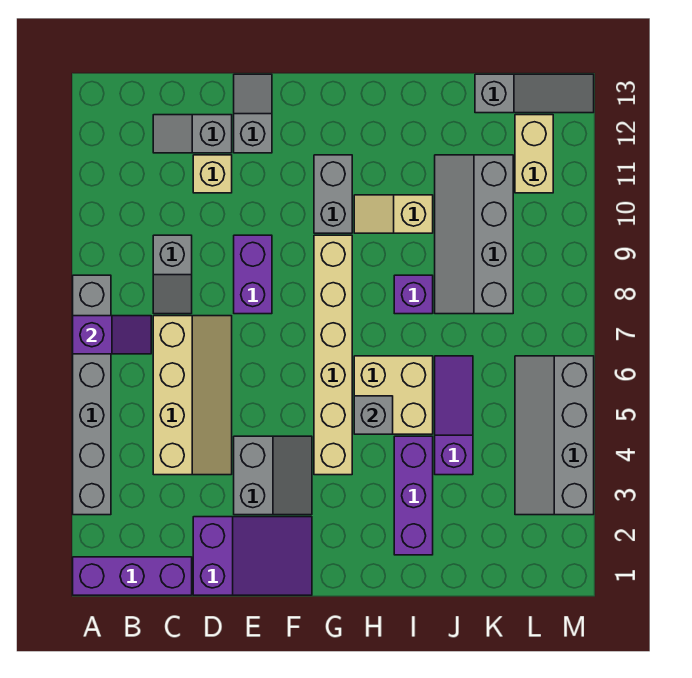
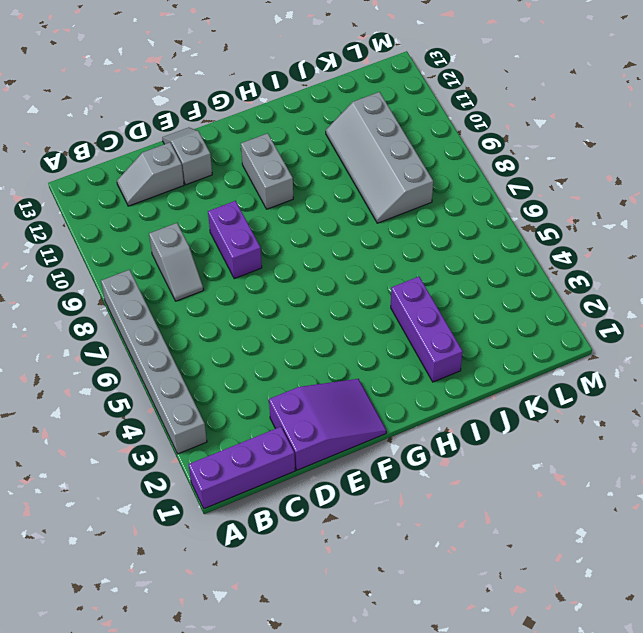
none -> tan slope C4:D7 level 1 top C
none -> tan brick D11 level 1
none -> grey slope E3:F4 level 1 top E

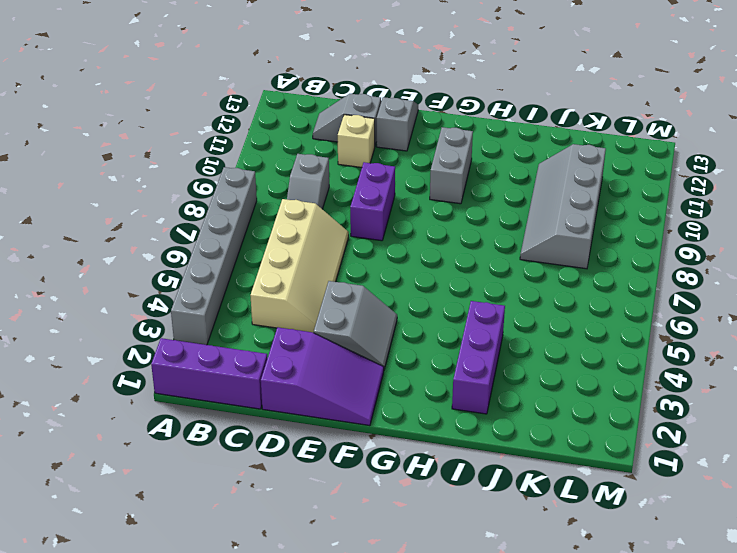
none -> tan brick G4:G9 level 1
none -> tan brick H5:I6 level 1
none -> tan slope H10:I10 level 1 top I

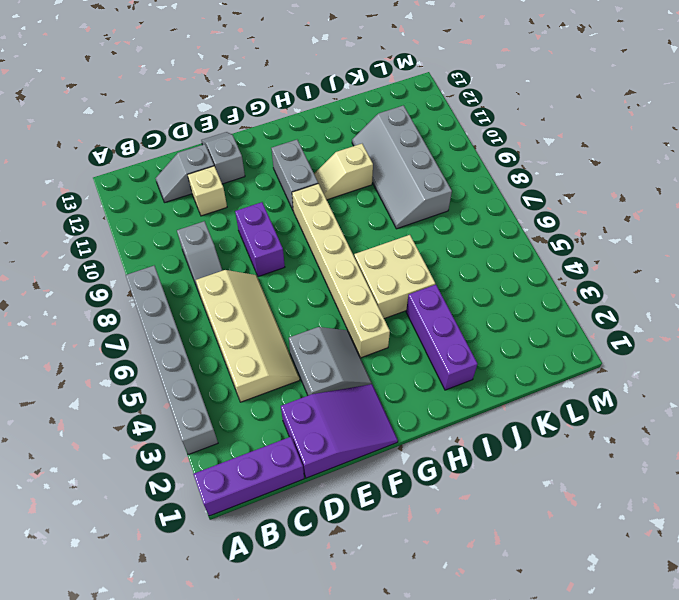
none -> purple brick I8 level 1
none -> purple slope J4:J6 level 1 top 4
none -> grey slope K13:M13 level 1 top K

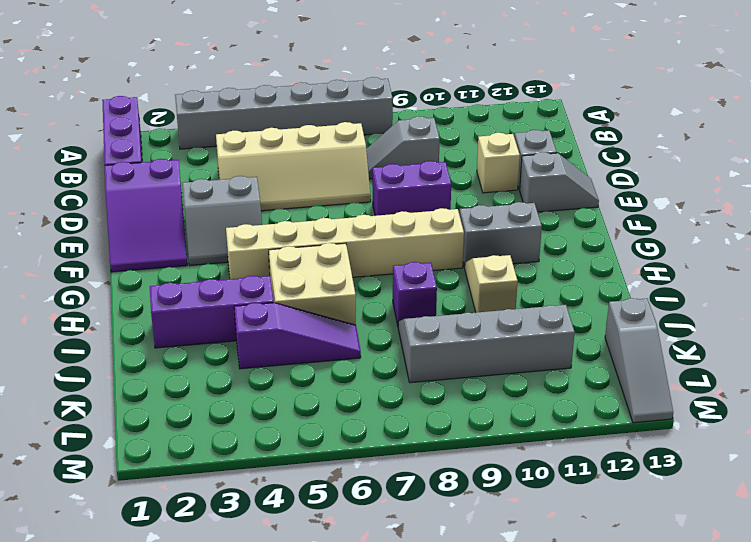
none -> grey slope L3:M6 level 1 top M
none -> tan brick L11:L12 level 1
none -> purple slope A7:B7 level 2 top A

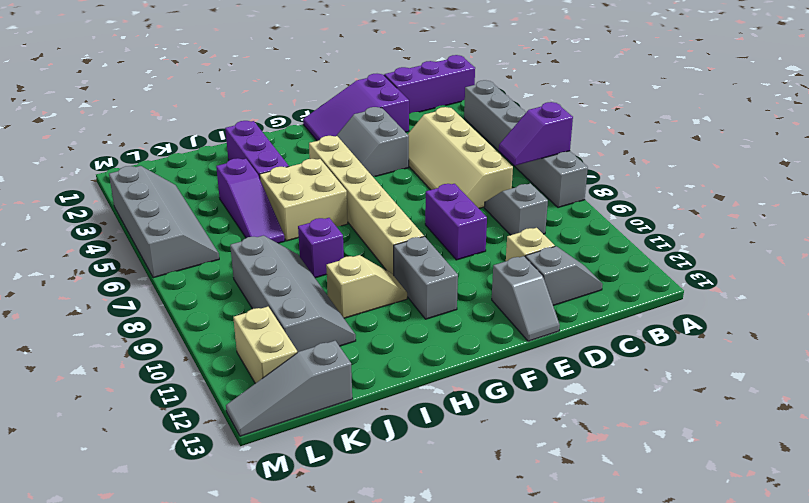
none -> grey brick H5 level 2

